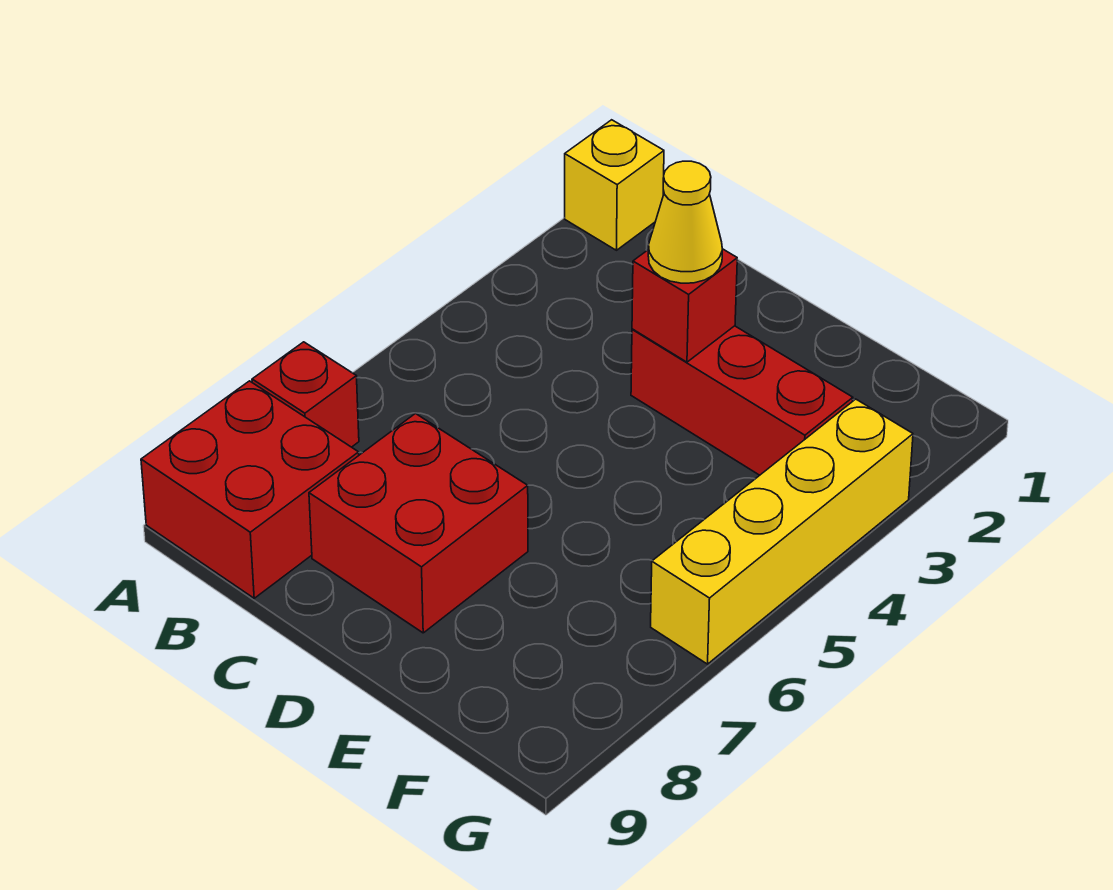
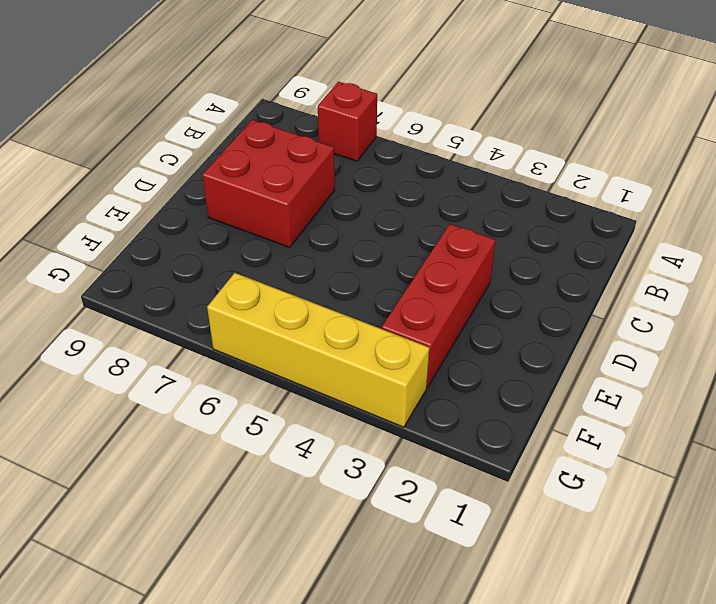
none -> yellow brick A1 level 1
none -> red brick A8:B9 level 1

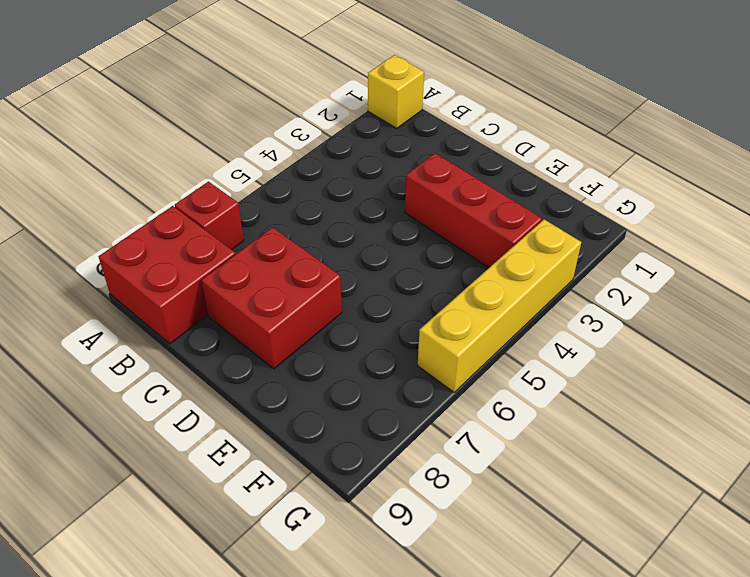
none -> red brick D3 level 2
none -> yellow cone D3 level 3

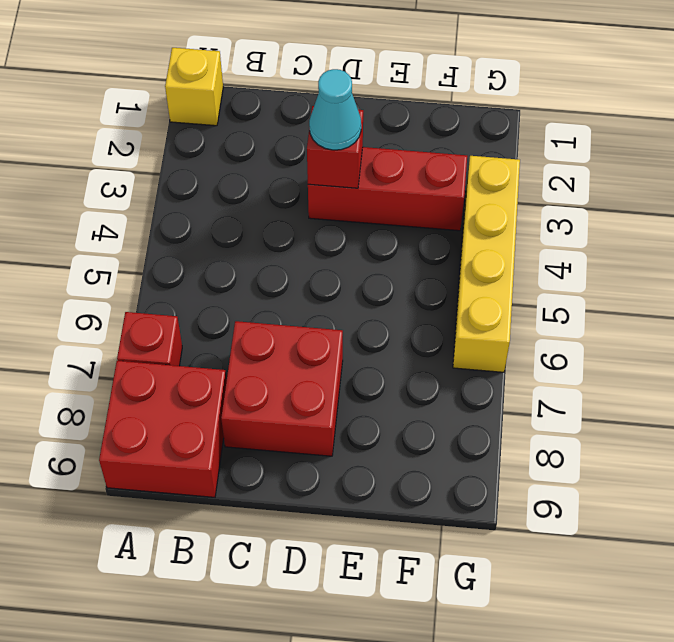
cyan cone D3 level 3 -> yellow cone D3 level 3

